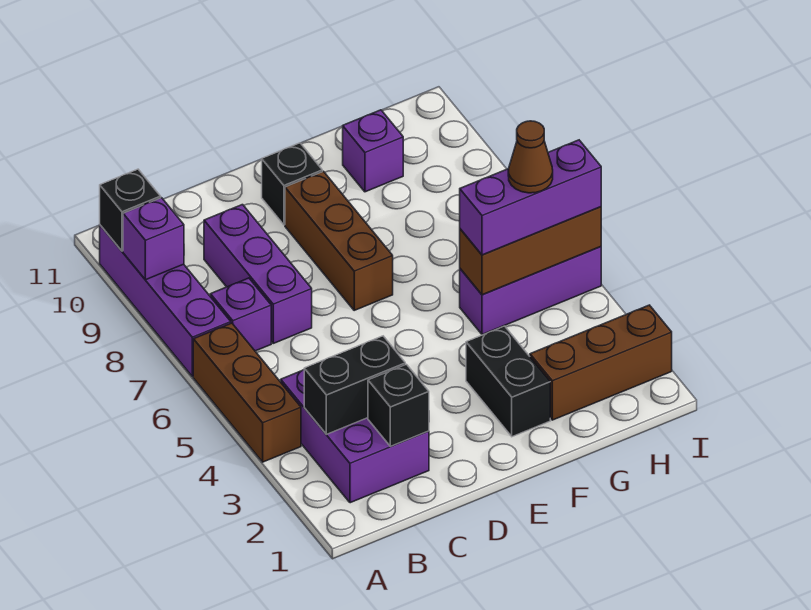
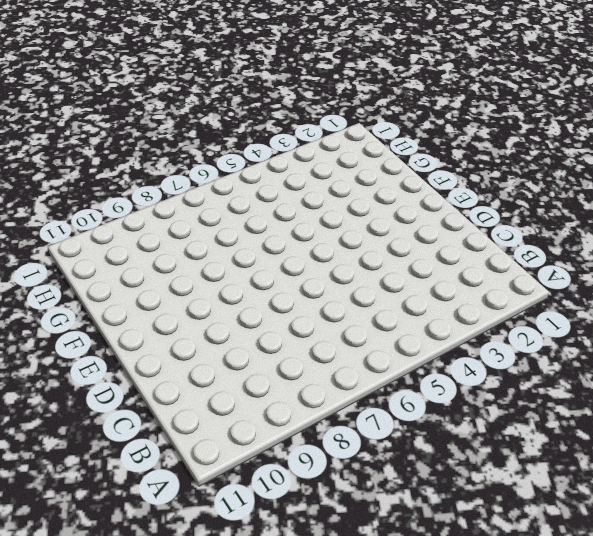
none -> brown brick A4:A6 level 1
none -> purple brick A7:A10 level 1
none -> purple brick B2:C4 level 1

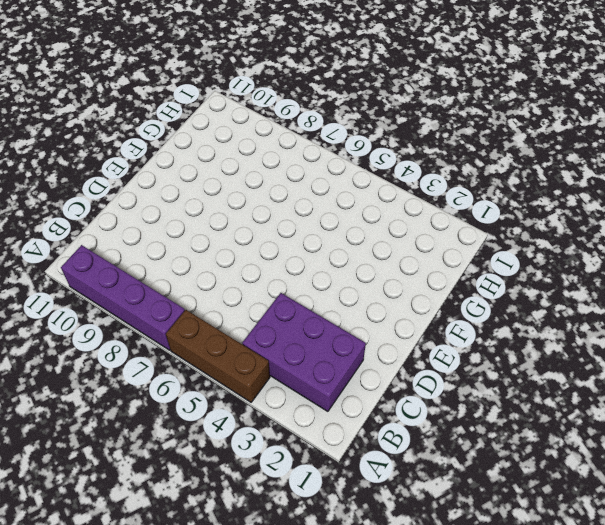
none -> purple brick B7 level 1
none -> purple brick C7:C9 level 1
none -> brown brick E7:E9 level 1

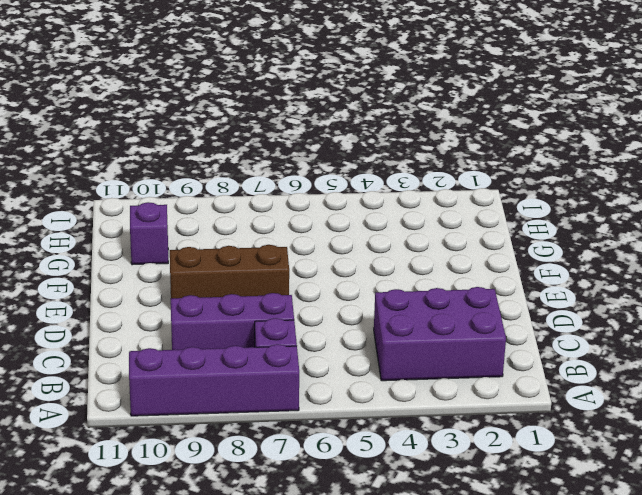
none -> brown brick A4:A6 level 1
none -> black brick E10 level 1
none -> black brick F2:F3 level 1

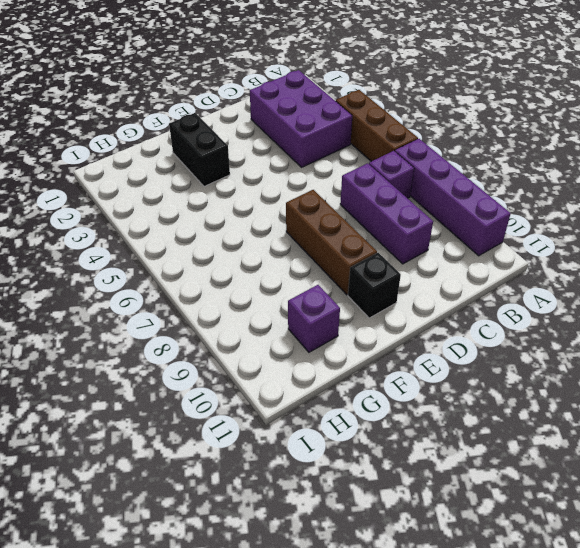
none -> brown brick G2:I2 level 1
none -> purple brick G5:I5 level 1
none -> purple brick A9 level 2

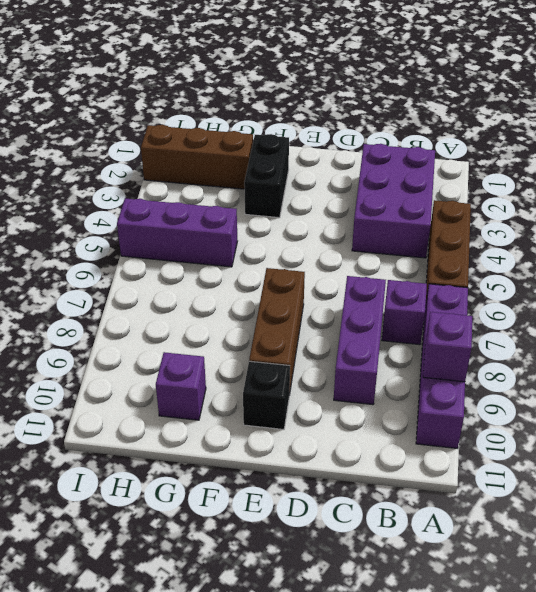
none -> black brick A10 level 2
none -> black brick B3:C3 level 2
none -> black brick C2 level 2

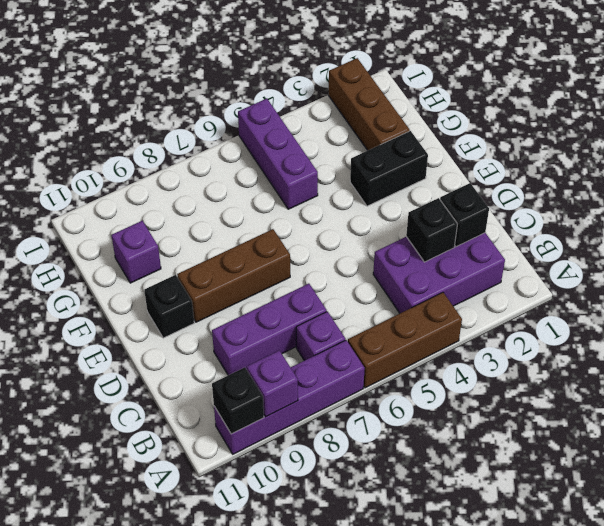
black brick C3 level 2 -> black brick B3:C3 level 2
none -> brown brick G5:I5 level 2
none -> purple brick G5:I5 level 3
none -> brown cone H5 level 4

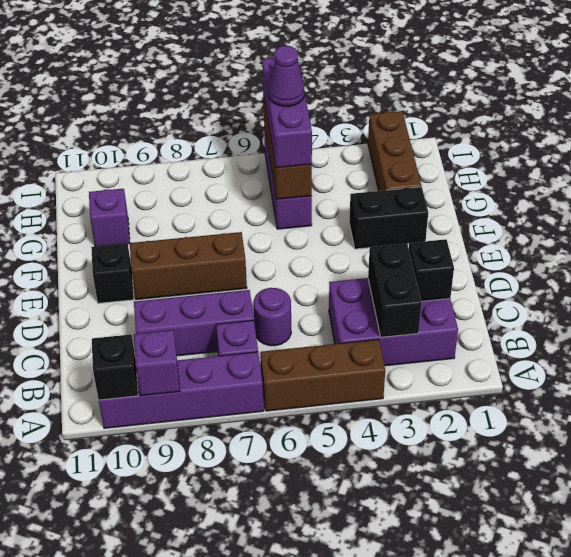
purple round brick C6 level 1 -> none
purple cone H5 level 4 -> brown cone H5 level 4

